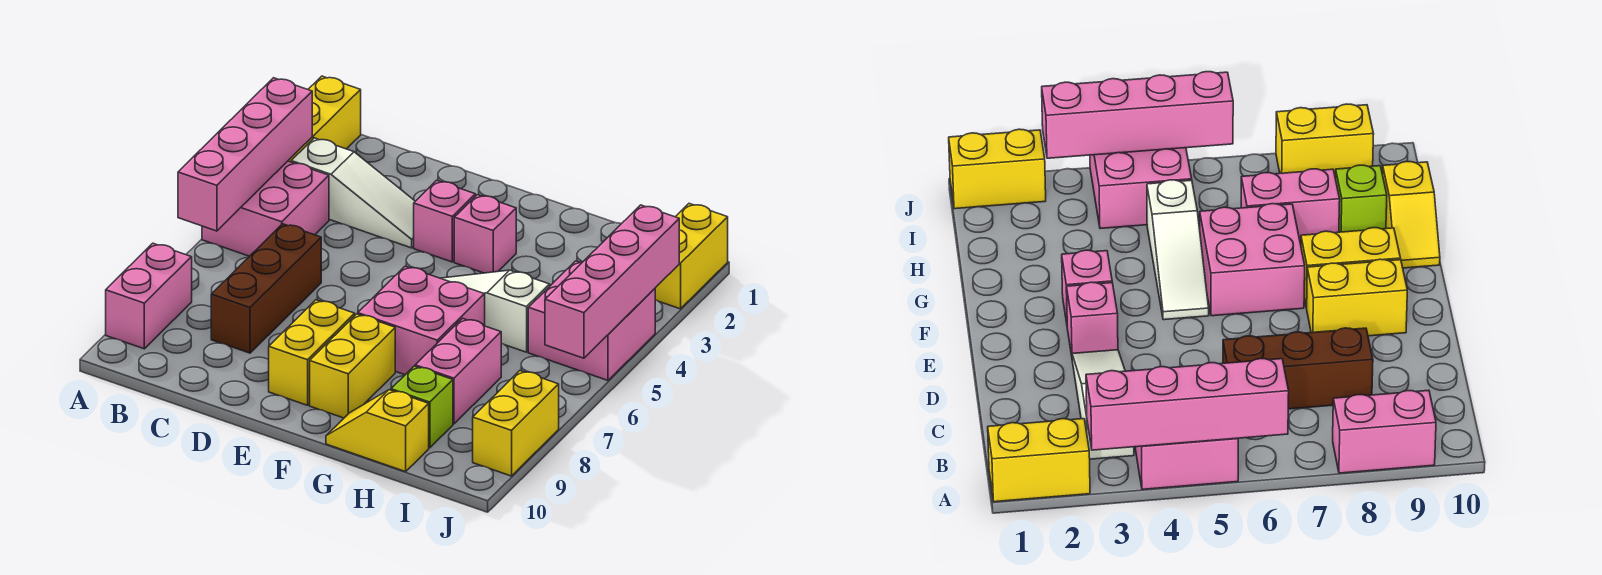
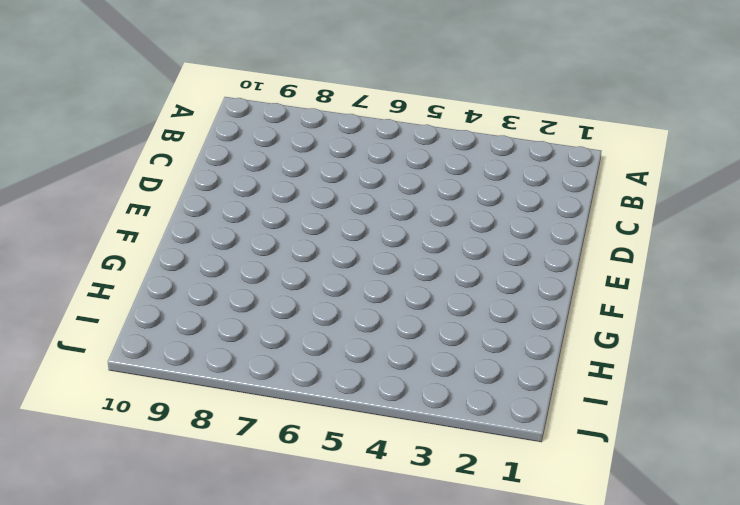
none -> yellow brick A1:A2 level 1
none -> pink brick A4:B5 level 1
none -> pink brick A8:A9 level 1

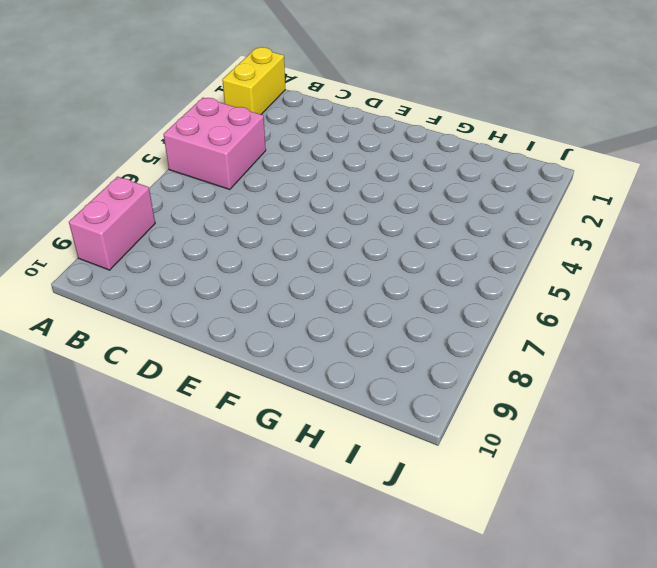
none -> white slope B3:D3 level 1 top B
none -> brown brick C6:C8 level 1
none -> pink brick E3 level 1

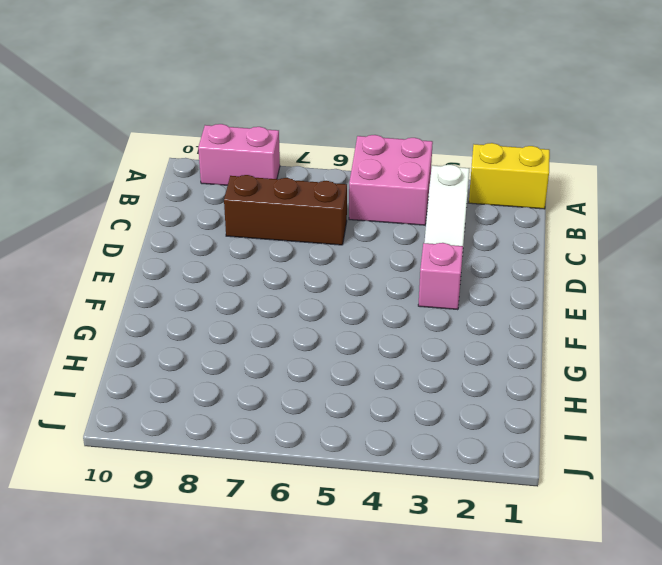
none -> yellow brick E8:E9 level 1
none -> pink brick F3 level 1
none -> white slope F5:H5 level 1 top H

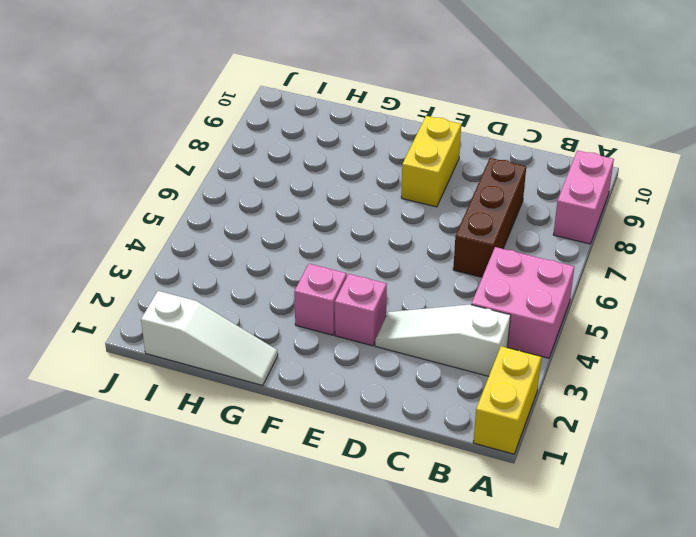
white slope G1:I1 level 1 top I -> white slope F5:H5 level 1 top H
none -> pink brick F6:G7 level 1
none -> yellow brick F8:F9 level 1
none -> yellow slope G10:H10 level 1 top H

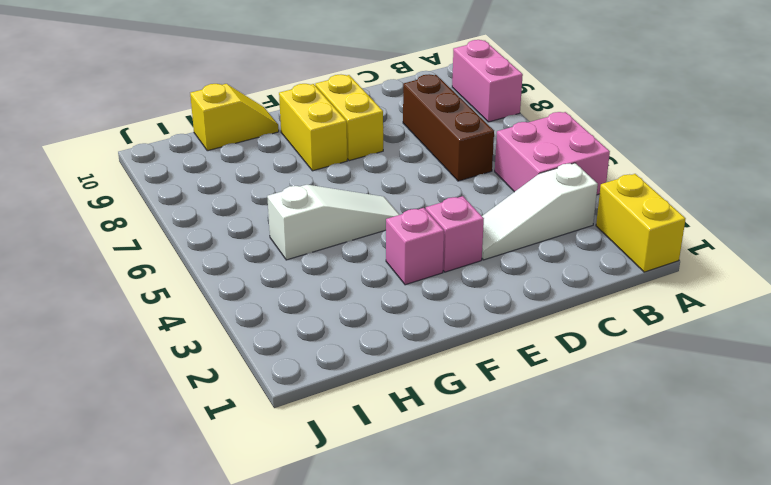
none -> pink brick F6:G7 level 1
none -> pink brick H7:H8 level 1
none -> lime brick H9 level 1

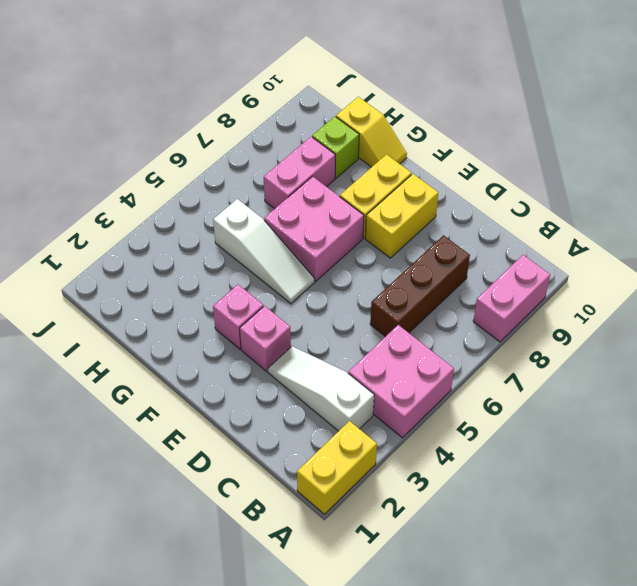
none -> pink brick I4:J5 level 1
none -> yellow brick J1:J2 level 1
none -> yellow brick J8:J9 level 1

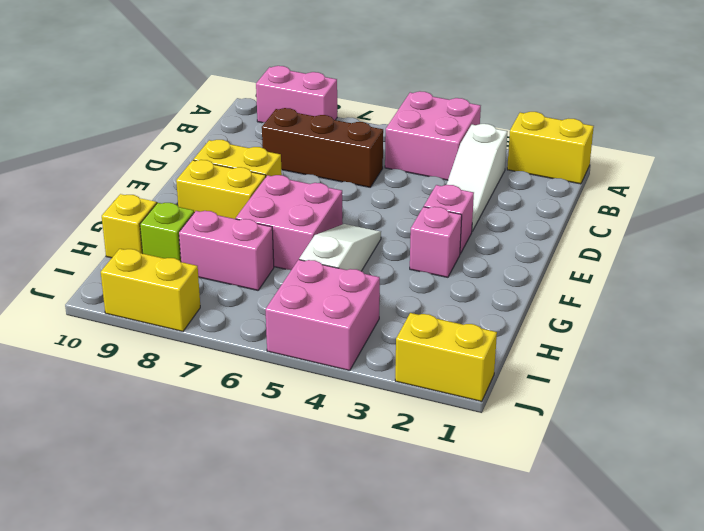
none -> pink brick A3:A6 level 2
none -> pink brick J3:J6 level 2

